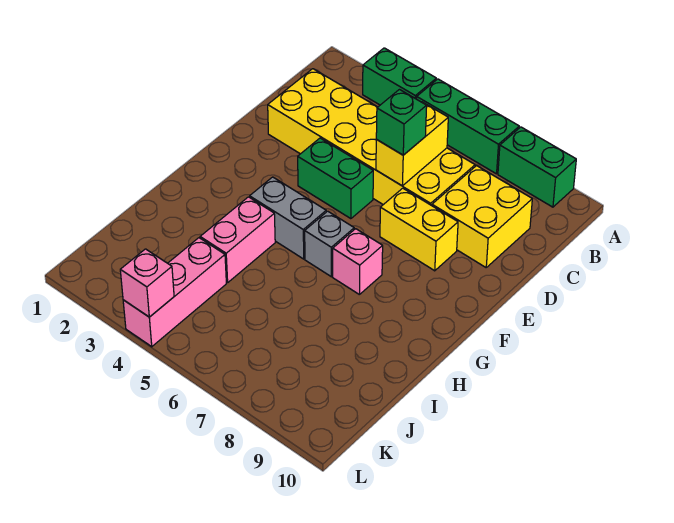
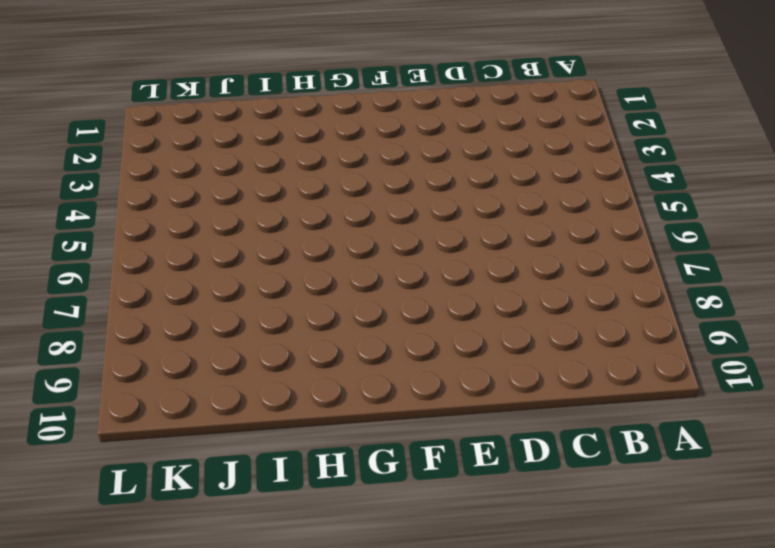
none -> green brick A3:A4 level 1
none -> green brick A5:A7 level 1
none -> green brick A8:A9 level 1

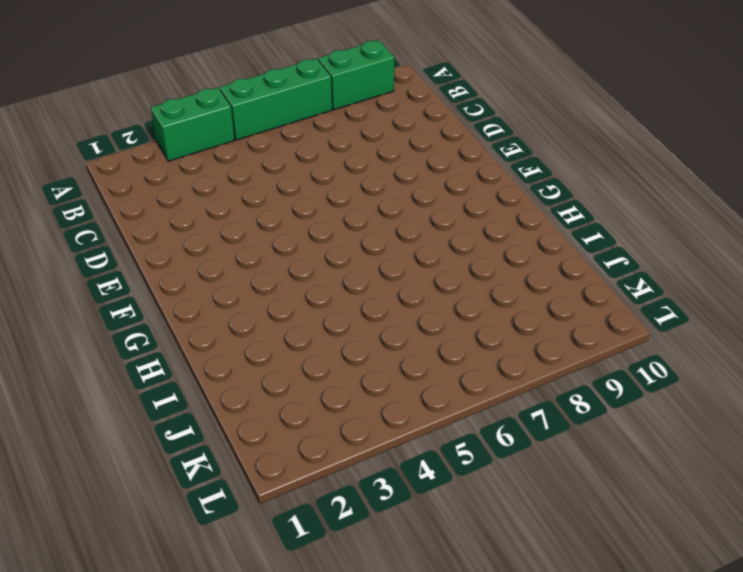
none -> yellow brick C2:D7 level 1
none -> yellow brick C8:D9 level 1
none -> green brick E4:E5 level 1

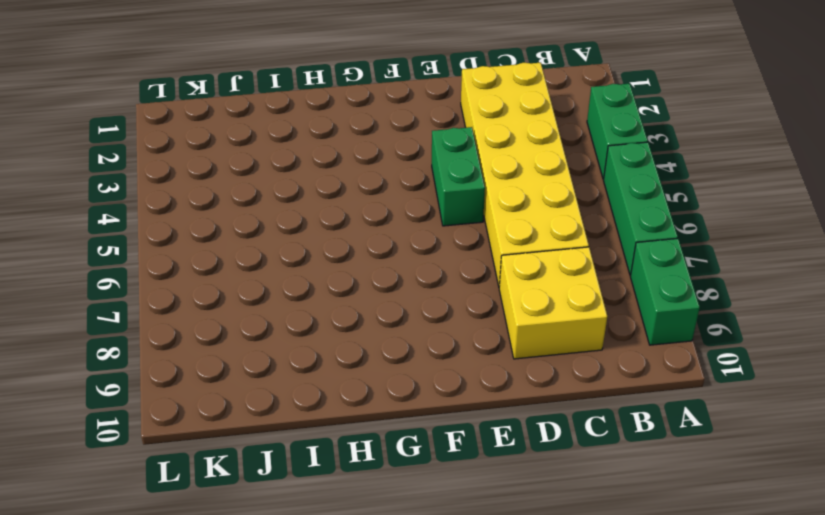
none -> yellow brick E7:E8 level 1
none -> grey brick G4:G5 level 1
none -> grey brick G6 level 1

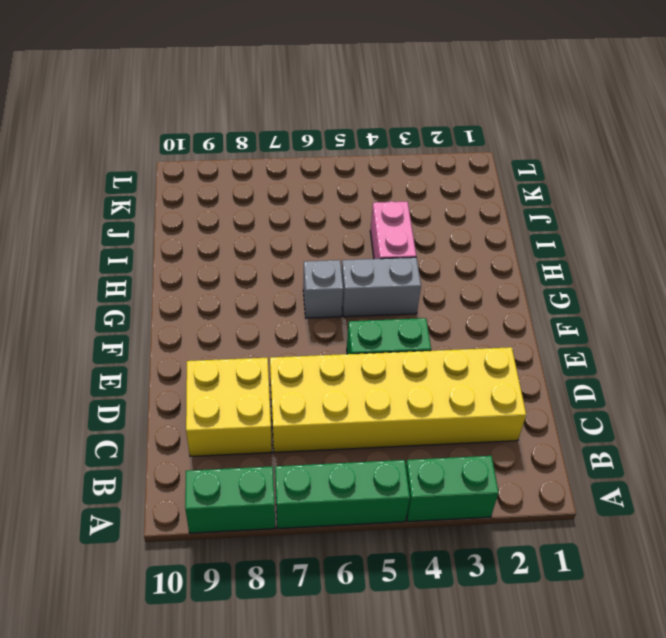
none -> yellow brick E7:E8 level 1
none -> pink brick G7 level 1
none -> pink brick J4:L4 level 1

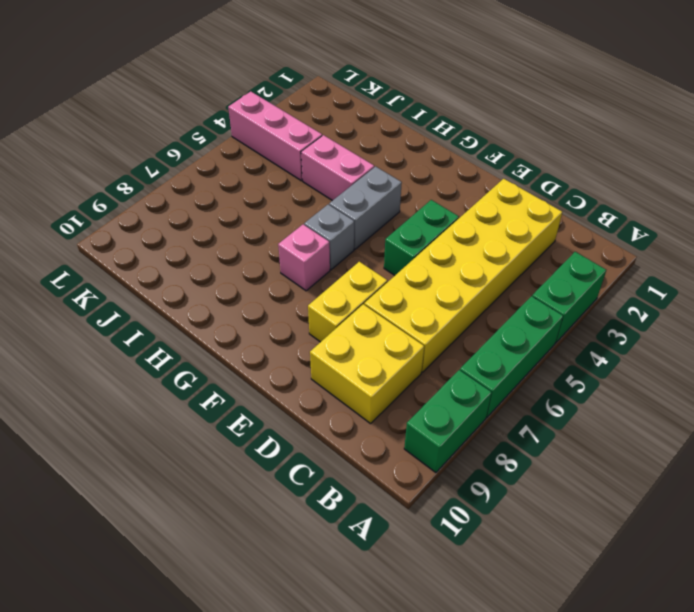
none -> yellow brick C6:D6 level 2
none -> pink brick L4 level 2
none -> green brick D6 level 3

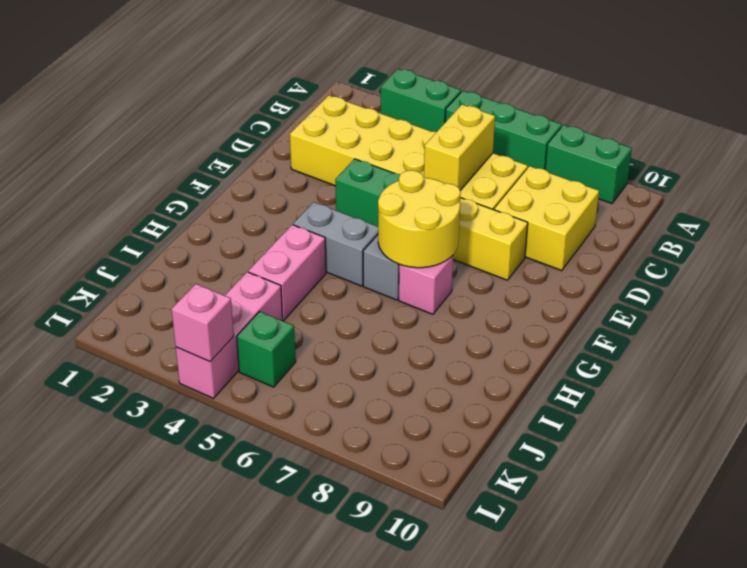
yellow round brick F6:G7 level 2 -> none
green brick K5 level 1 -> green brick D6 level 3

